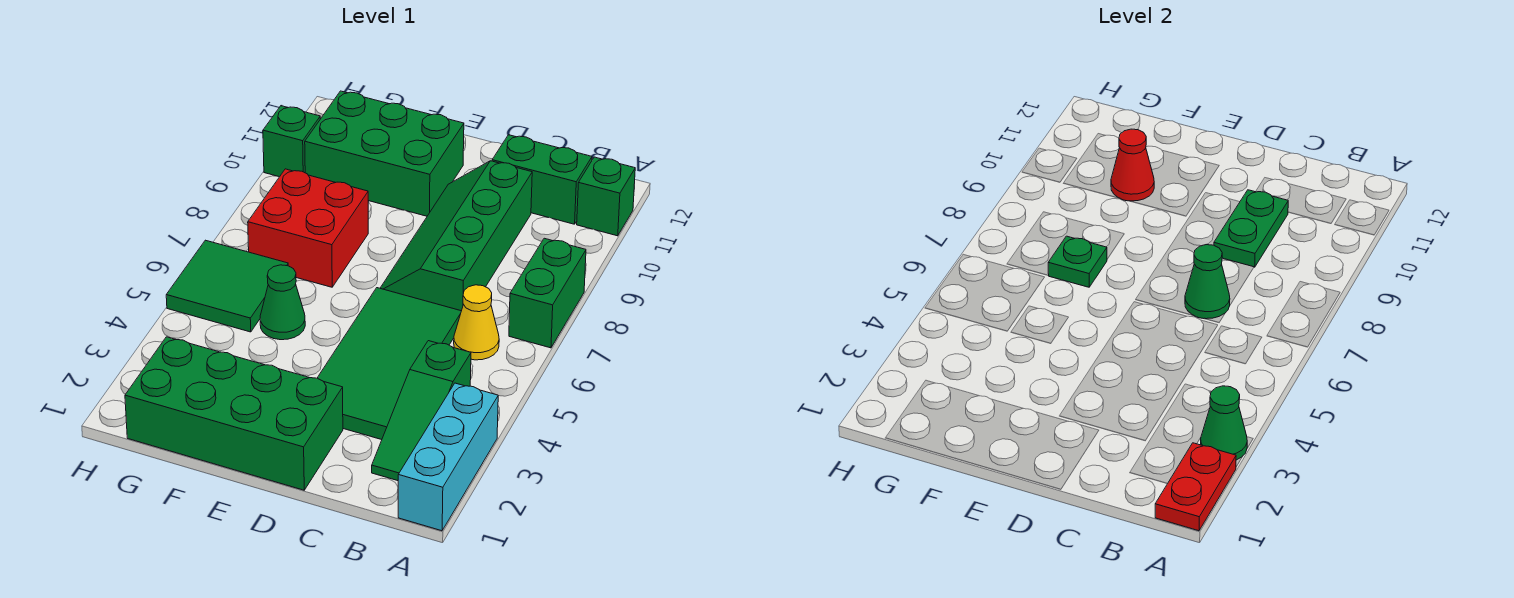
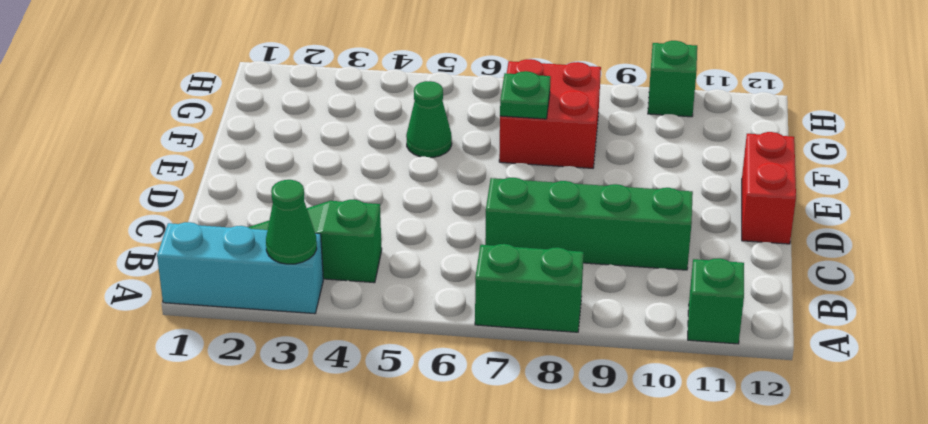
red brick D12:E12 level 1 -> none
none -> yellow cone B6 level 1
none -> green brick B11:C11 level 1
none -> green tile C3:D6 level 1

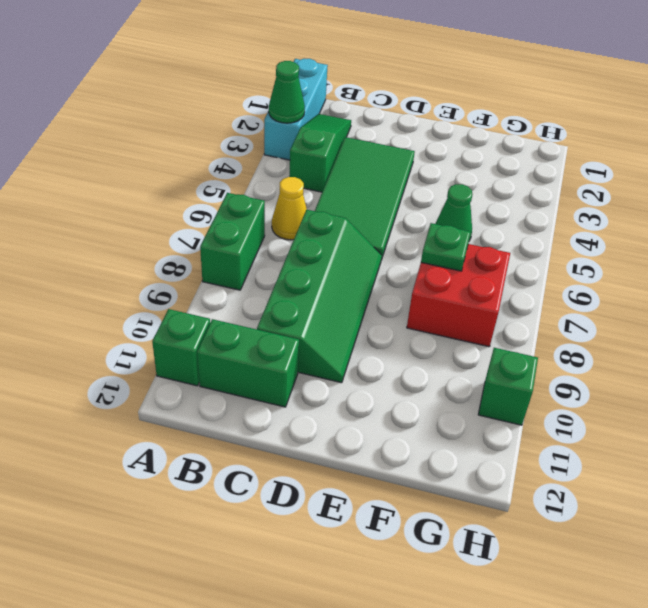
none -> green brick D1:G2 level 1
none -> green brick E10:G11 level 1
none -> green tile G5:H6 level 1

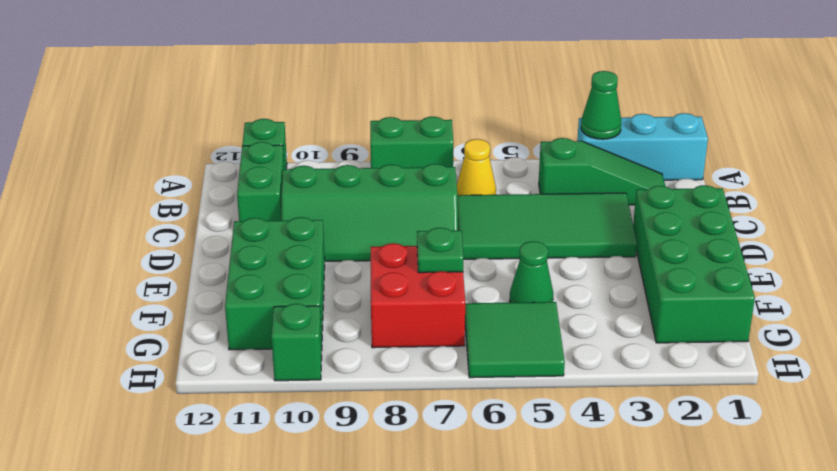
none -> red plate A1:A2 level 2
none -> green cone C7 level 2
none -> green plate C9:C10 level 2

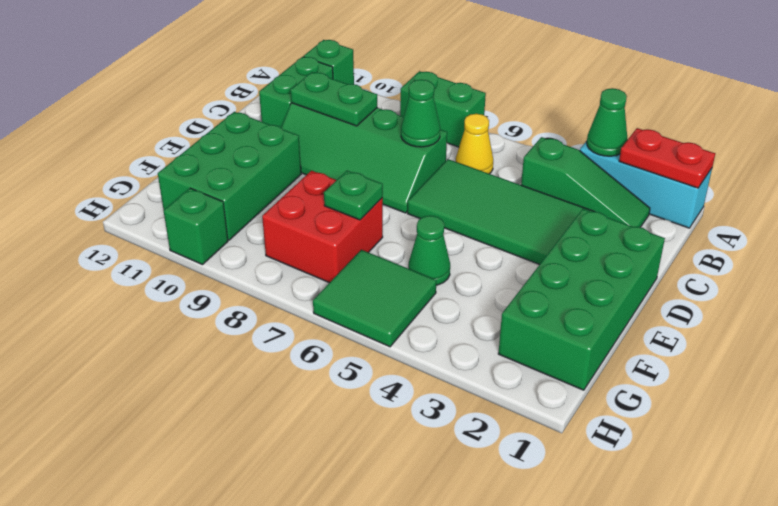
none -> red cone F10 level 2

